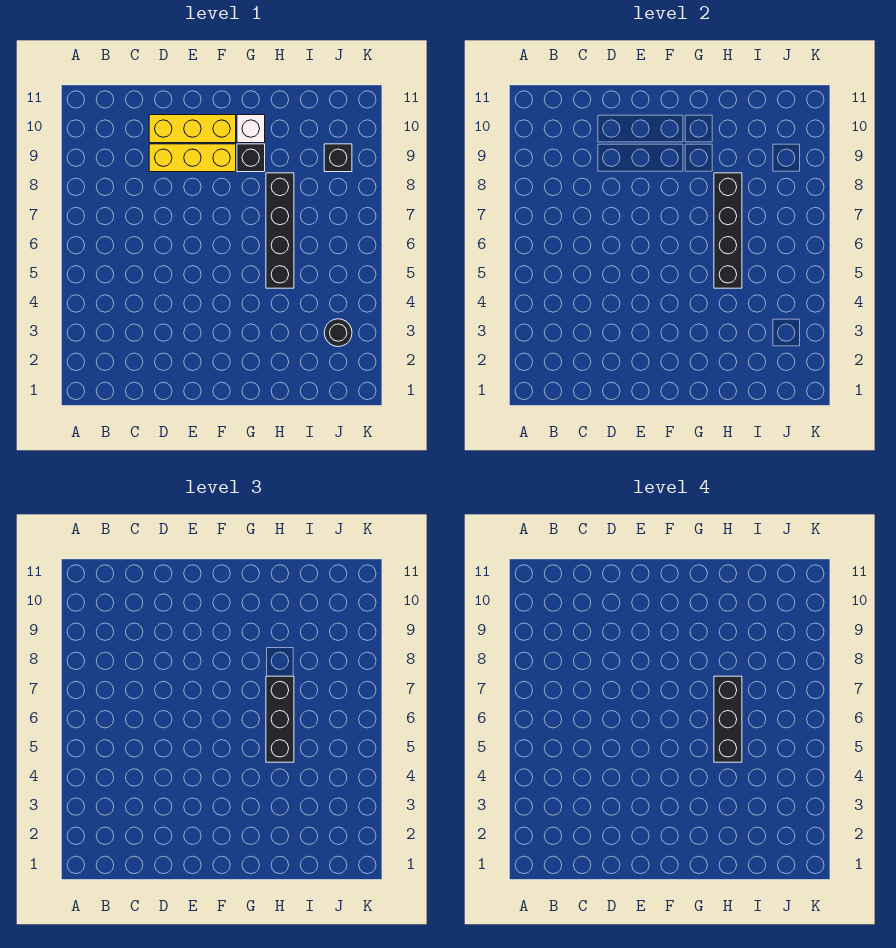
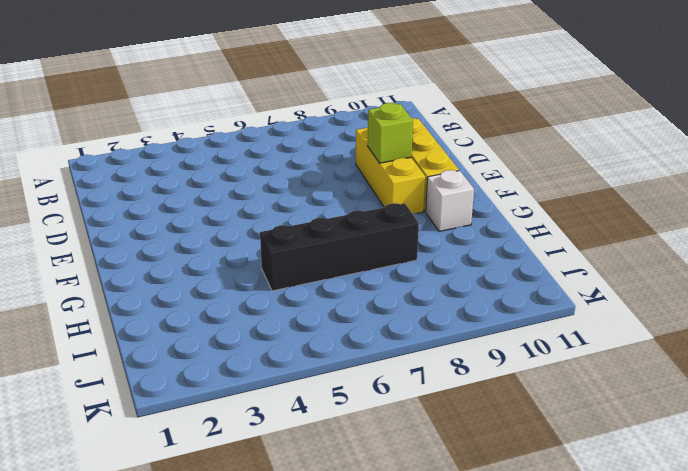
lime brick E9 level 2 -> none
none -> black brick G9 level 1
none -> black round brick J3 level 1

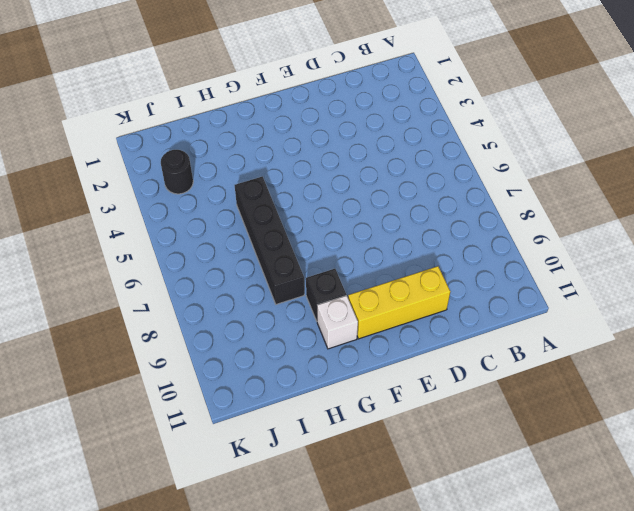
none -> yellow brick D9:F9 level 1
none -> black brick J9 level 1

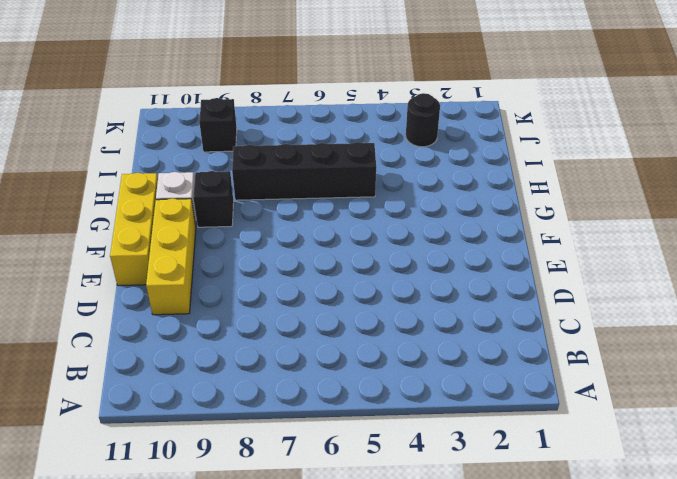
yellow brick E11:G11 level 1 -> yellow brick D9:F9 level 1
none -> black brick H5:H8 level 2
none -> black brick H5:H7 level 3

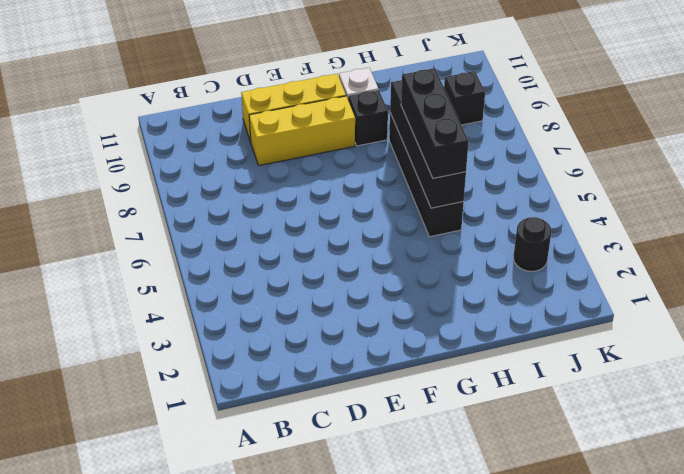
none -> black brick H5:H7 level 4

